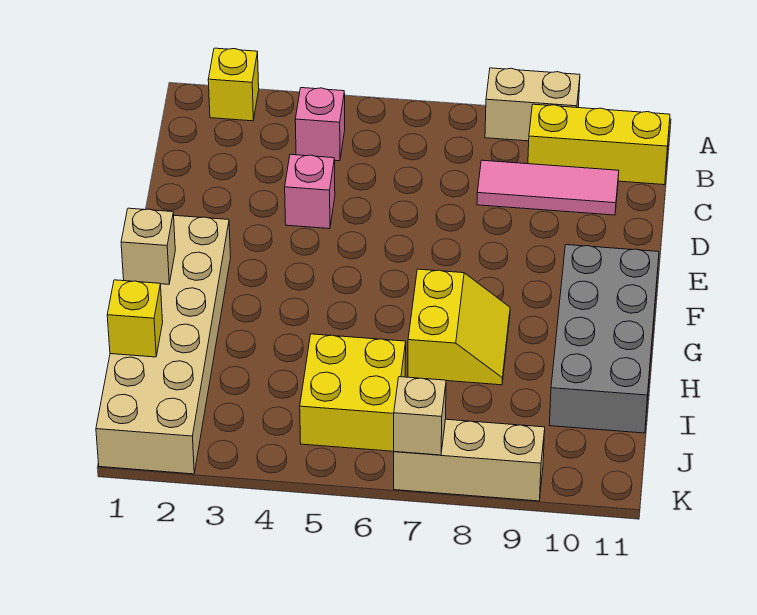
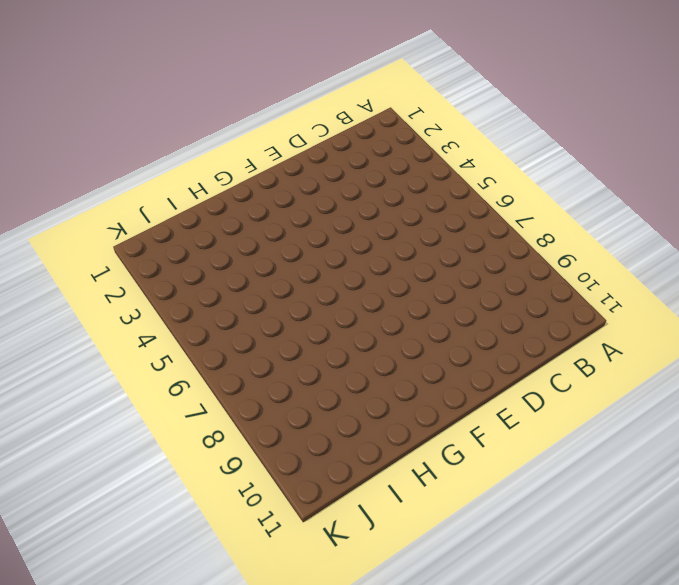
none -> yellow brick A2 level 1
none -> tan brick A8:A9 level 1
none -> pink brick B4 level 1

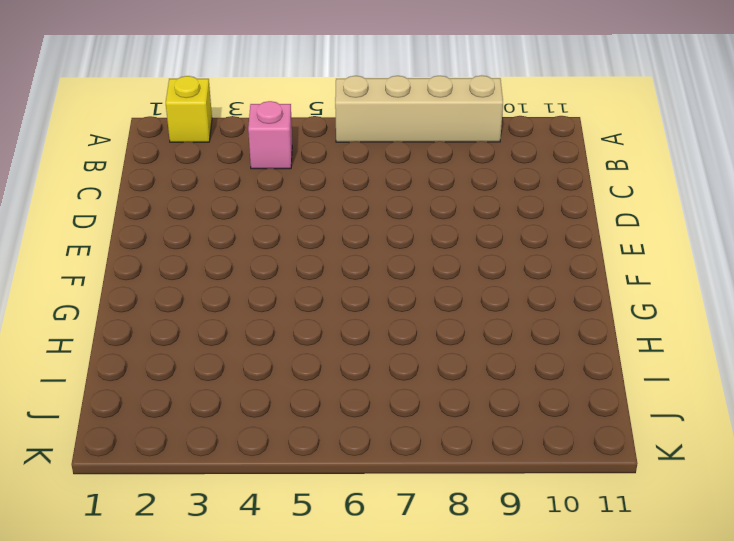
tan brick A6:A9 level 1 -> tan brick A8:A9 level 1
none -> yellow brick B9:B11 level 1
none -> pink tile C8:C10 level 1
none -> pink brick D4 level 1

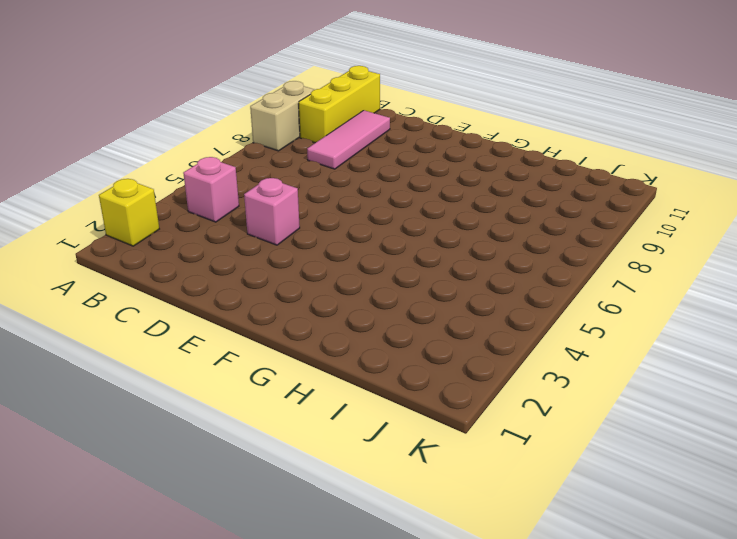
none -> tan brick F1:K2 level 1
none -> grey brick F10:I11 level 1
none -> yellow slope G7:H8 level 1 top 7

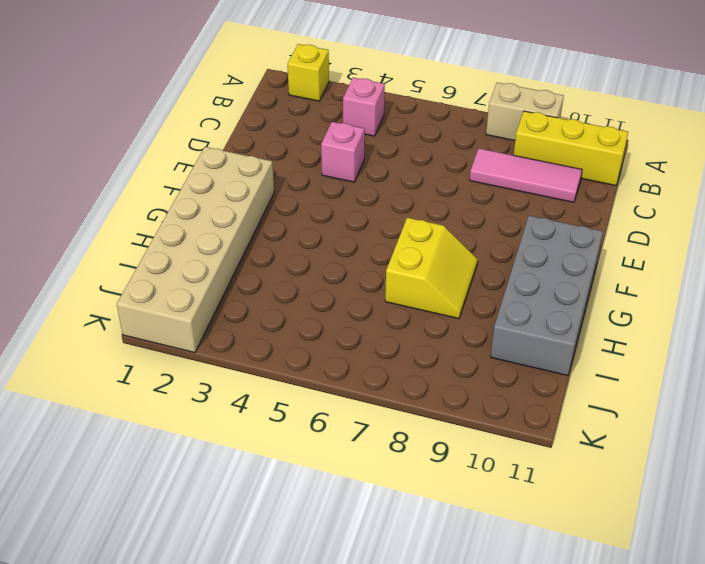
none -> yellow brick I5:J6 level 1
none -> tan brick K7:K9 level 1
none -> tan brick G1 level 2

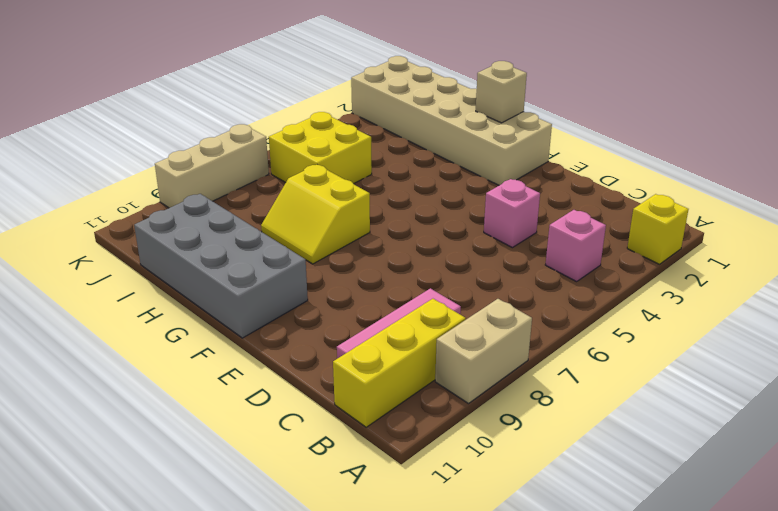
none -> yellow brick I1 level 2
none -> tan brick K7 level 2

